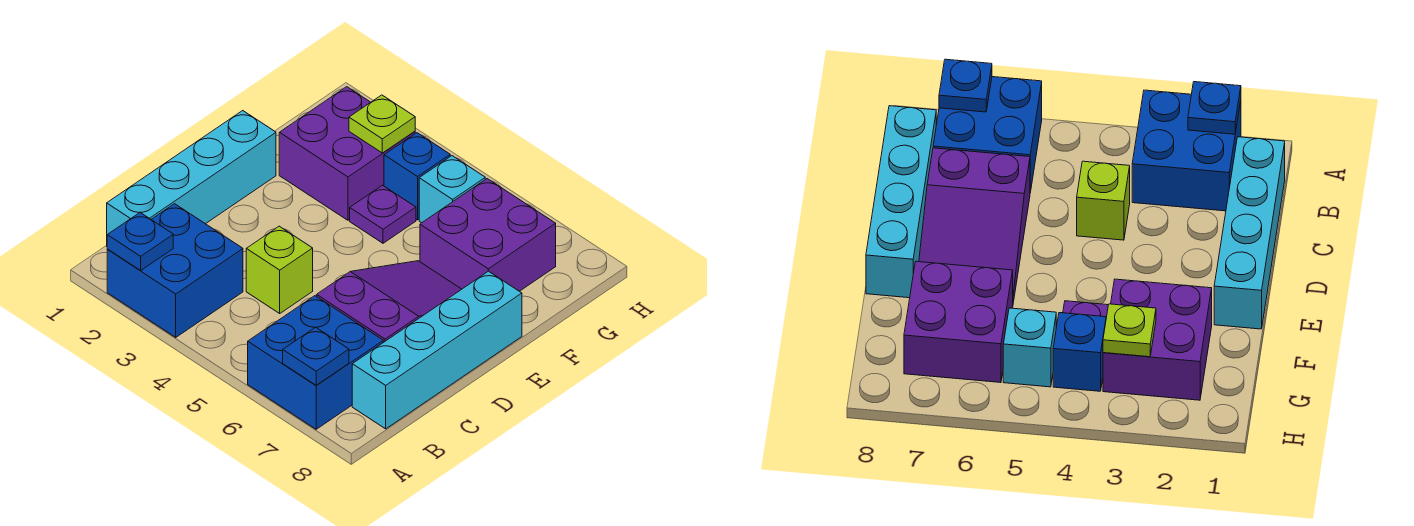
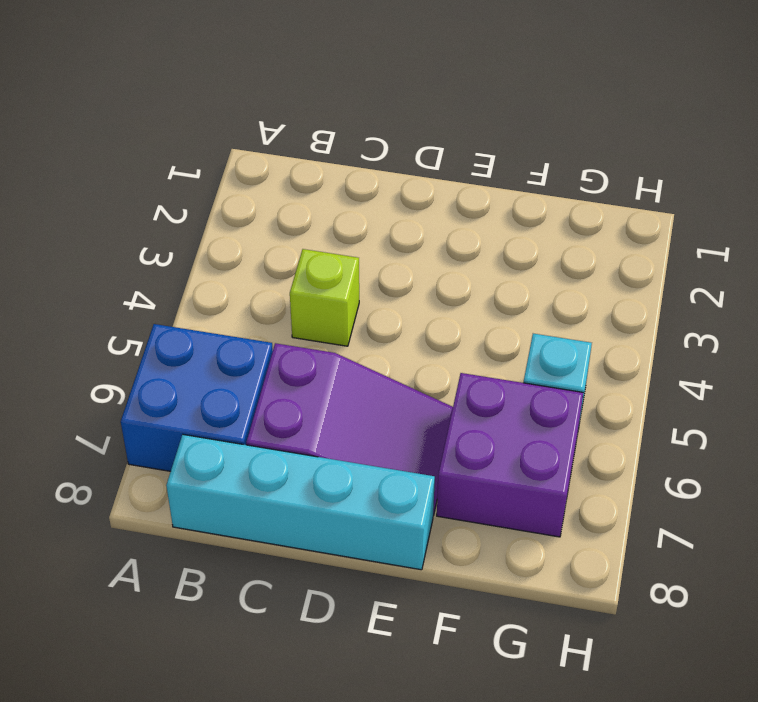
none -> blue brick A2:B3 level 1
none -> cyan brick B1:E1 level 1
none -> purple brick F2:G3 level 1

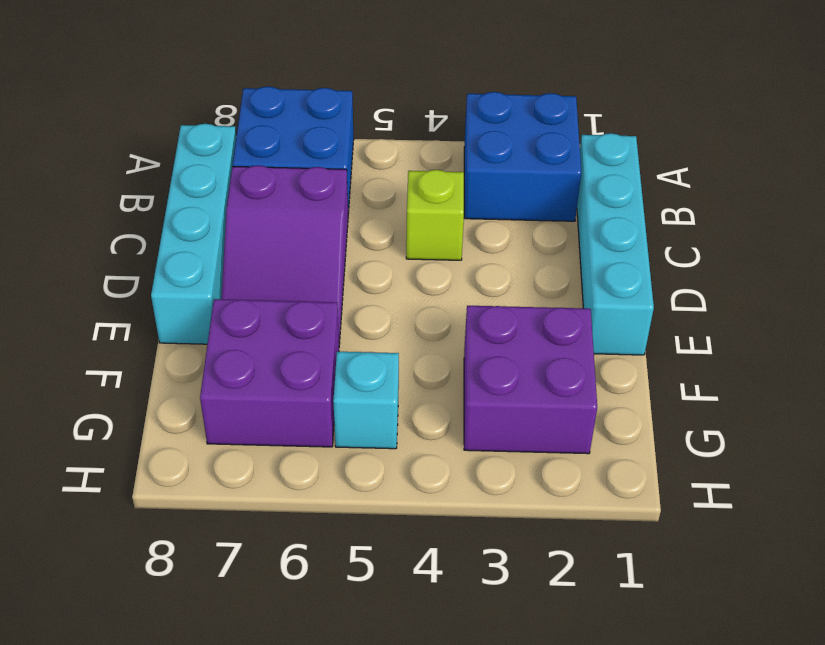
none -> purple plate F4 level 1
none -> blue brick G4 level 1
none -> blue plate A2 level 2

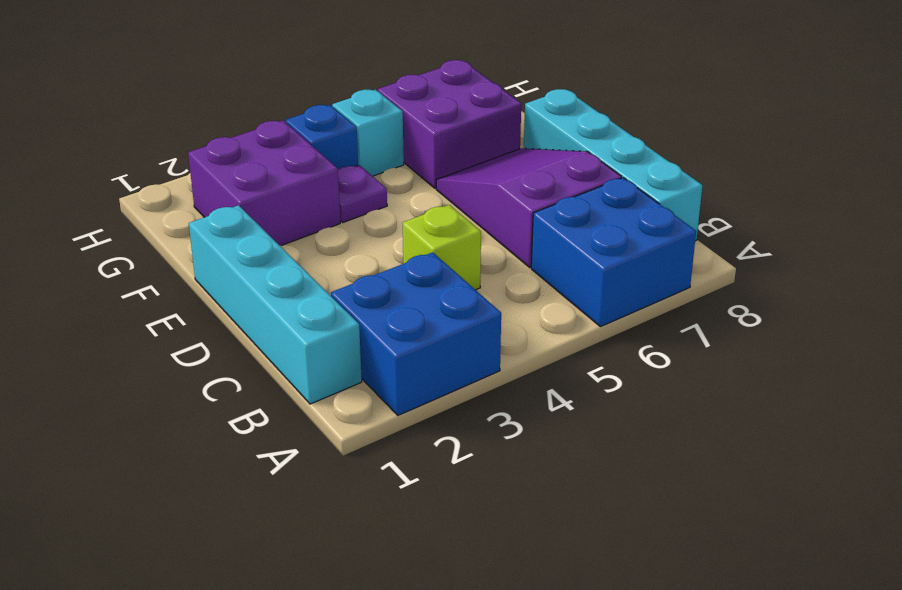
none -> blue plate A2 level 2
none -> blue plate A7 level 2
none -> lime plate G3 level 2

